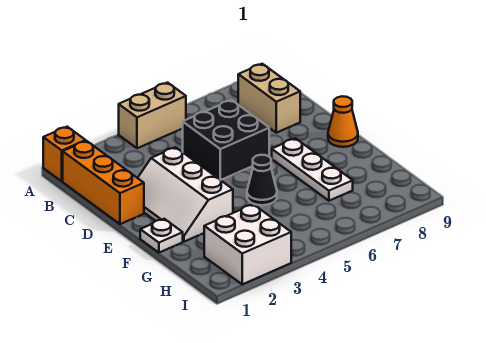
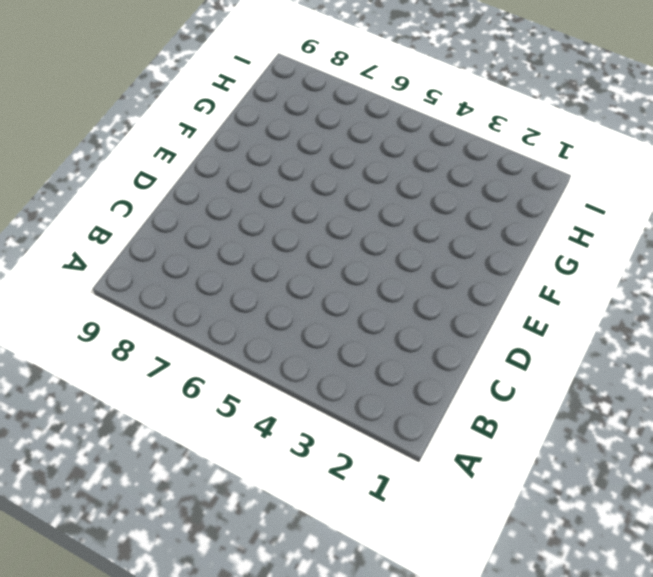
none -> orange brick A1 level 1
none -> tan brick A4:A5 level 1

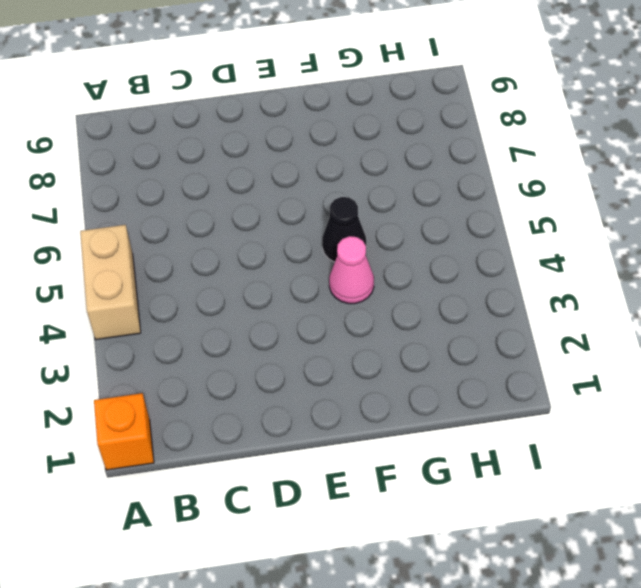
pink cone F4 level 1 -> none
none -> orange brick B1:D1 level 1
none -> tan brick B8:C8 level 1

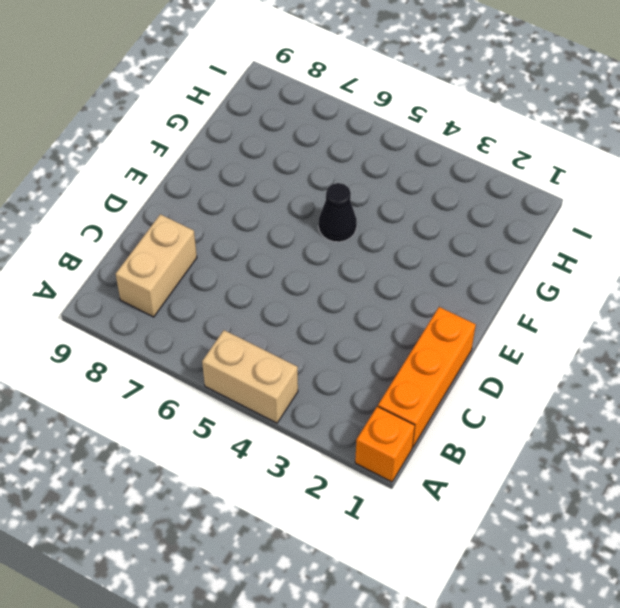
none -> black brick C5:D6 level 1
none -> white slope D2:F3 level 1 top 3

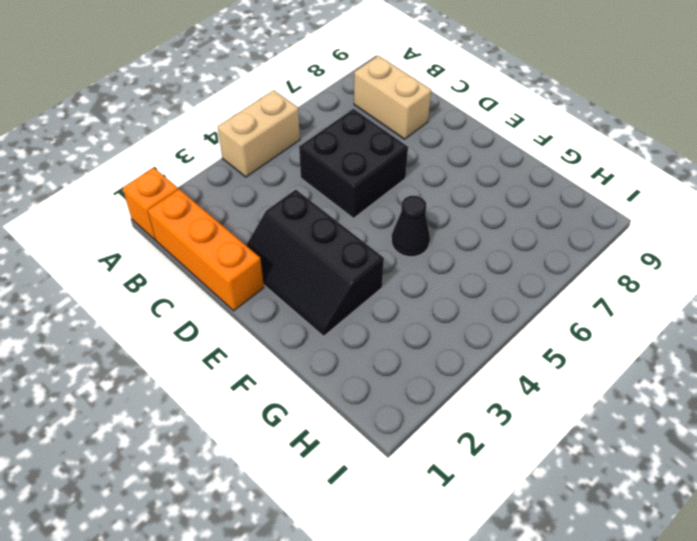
black slope D2:F3 level 1 top 3 -> white slope D2:F3 level 1 top 3
none -> white plate E7:G7 level 1
none -> orange cone E9 level 1

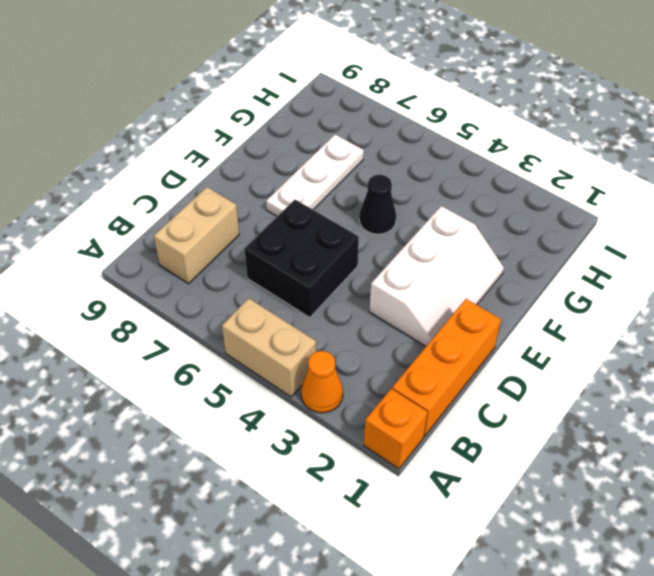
orange cone A3 level 1 -> orange cone E9 level 1
none -> white plate F1 level 1
none -> white brick H2:I3 level 1

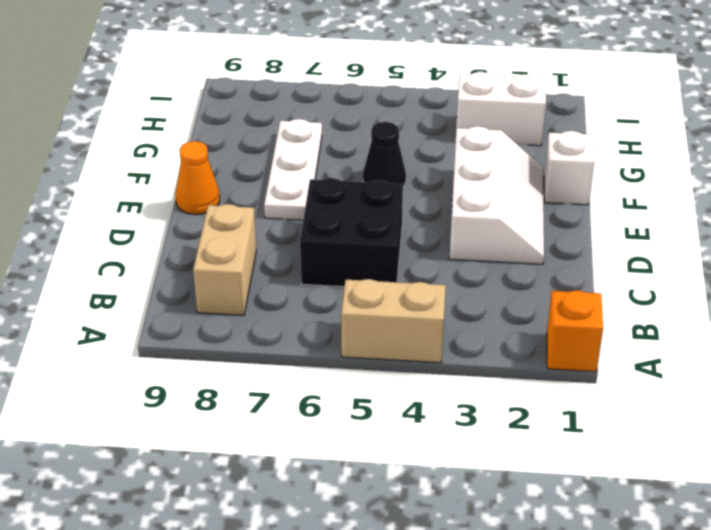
white brick F1 level 1 -> white plate F1 level 1
white brick H2:H3 level 1 -> white brick H2:I3 level 1
none -> orange brick B1:D1 level 1

